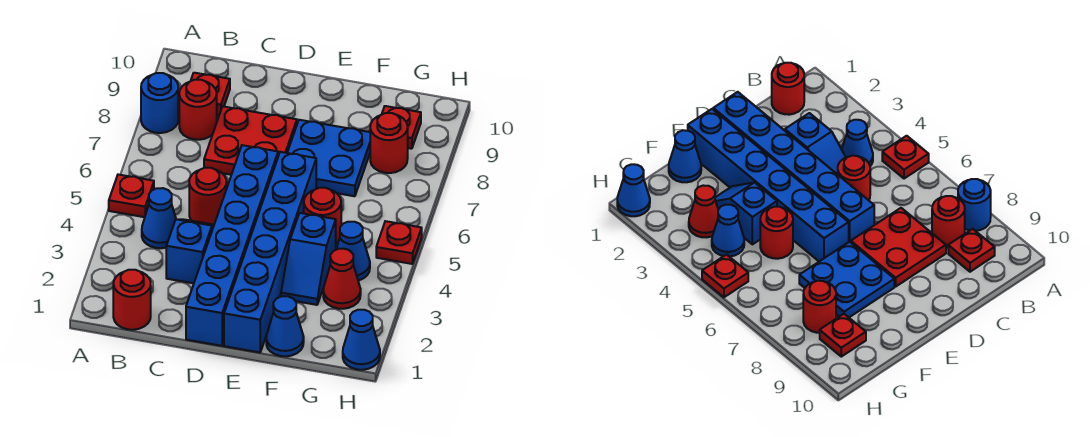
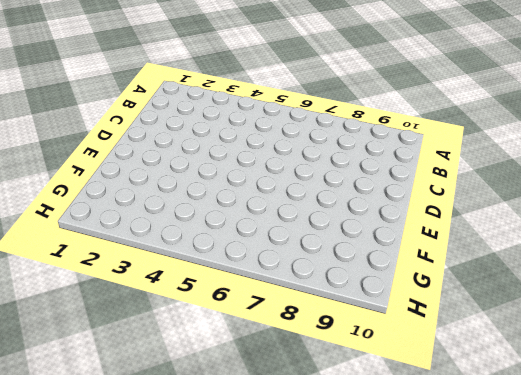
none -> red plate A5 level 1
none -> blue round brick A8 level 1
none -> red round brick B1 level 1

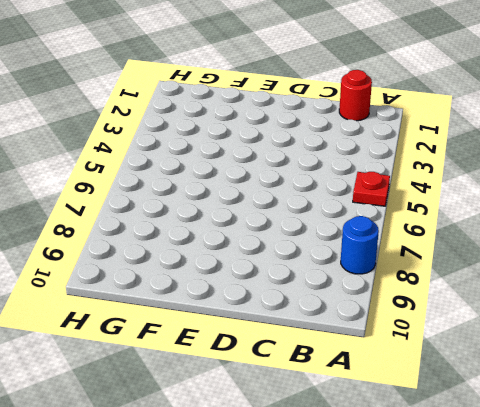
none -> blue cone B4 level 1
none -> red round brick B8 level 1
none -> red plate B9 level 1

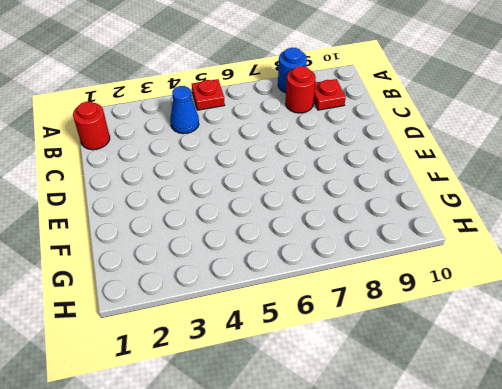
none -> blue slope C3:C4 level 1 top 3
none -> red round brick C5 level 1
none -> red plate C7:D8 level 1

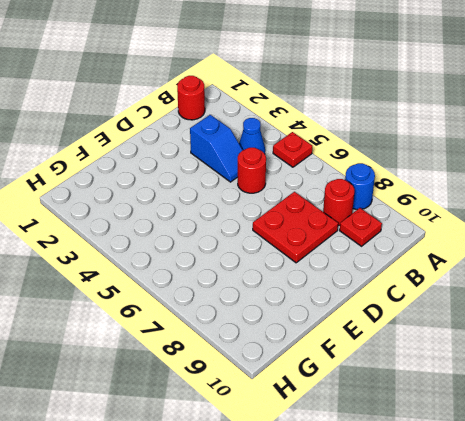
none -> blue brick D1:D6 level 1
none -> blue brick E1:E6 level 1
none -> blue plate E7:F8 level 1

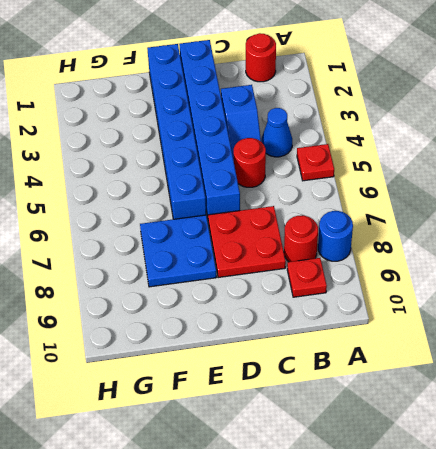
none -> blue cone F1 level 1
none -> blue slope F3:F4 level 1 top 4
none -> red round brick F5 level 1

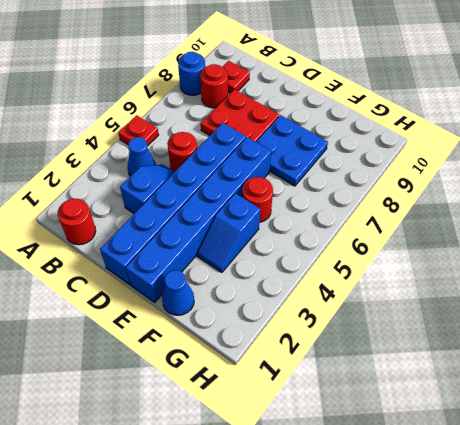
none -> red cone G3 level 1
none -> blue cone G4 level 1
none -> red round brick G8 level 1

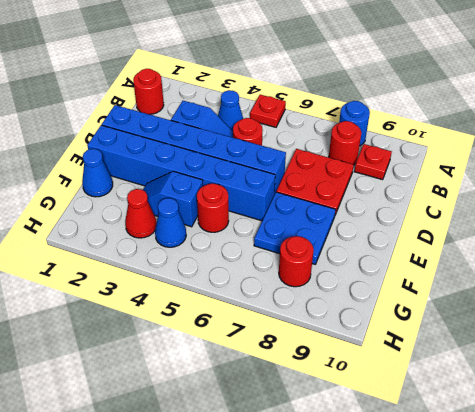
none -> red plate G9 level 1
none -> blue cone H1 level 1
none -> red plate H5 level 1

